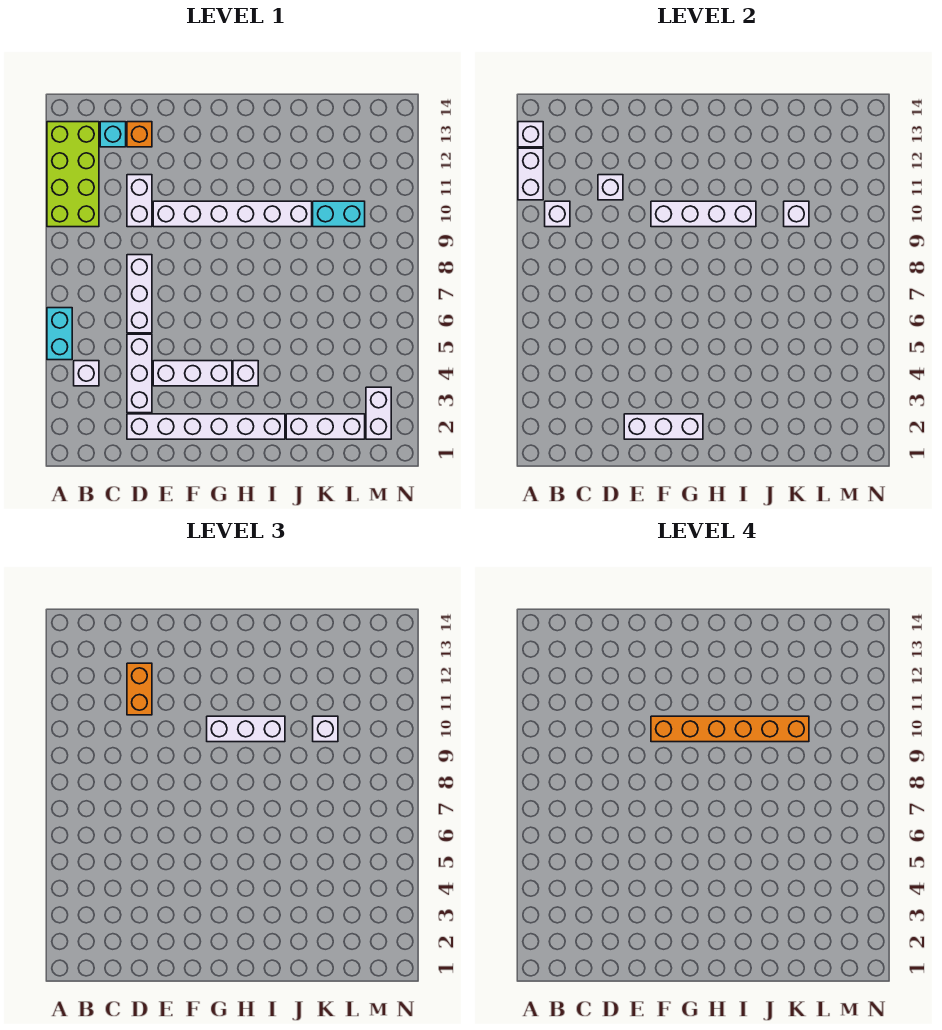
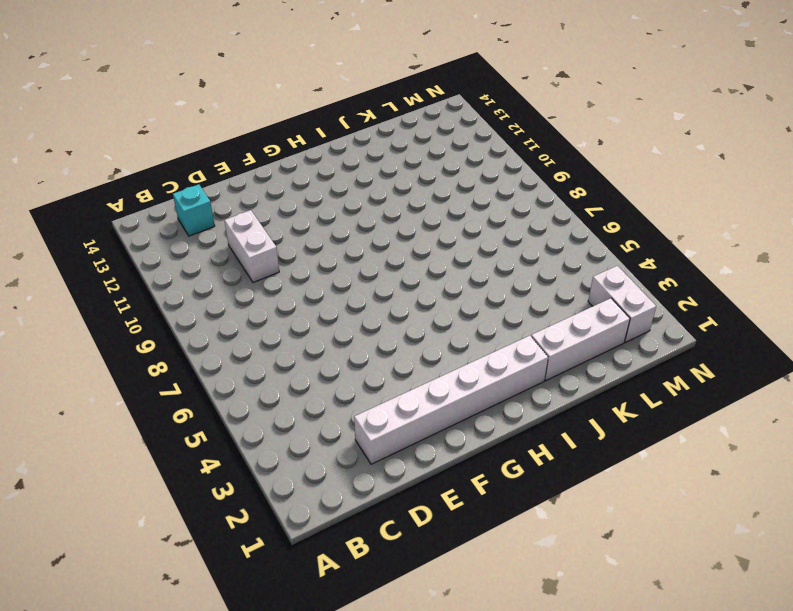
none -> cyan brick A5:A6 level 1
none -> lime brick A10:B13 level 1
none -> white brick B4 level 1

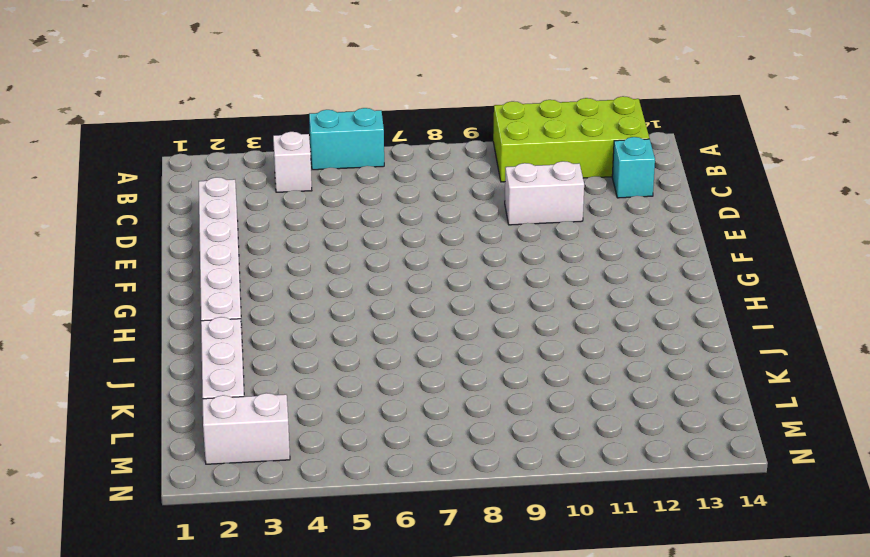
none -> white brick D3:D5 level 1
none -> white brick D6:D8 level 1
none -> orange brick D13 level 1

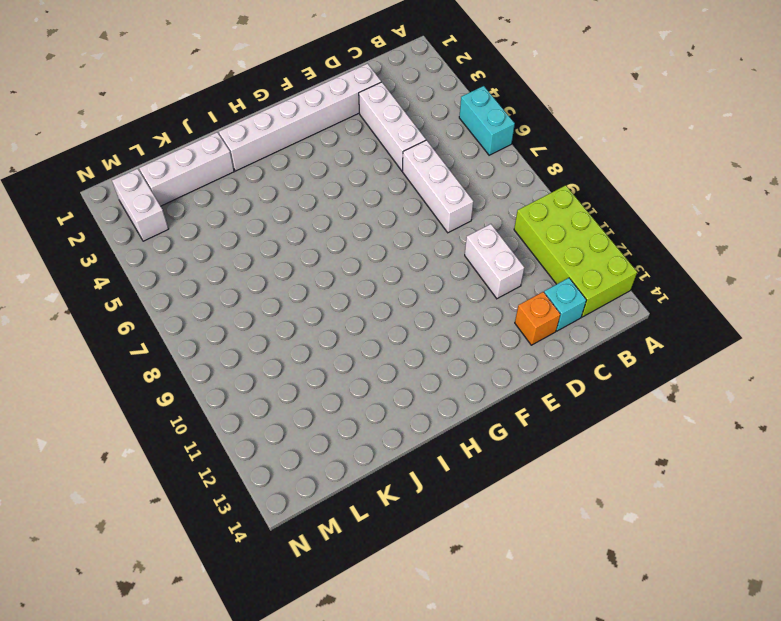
none -> white brick B4 level 1
none -> white brick E4:G4 level 1
none -> white brick E10:J10 level 1

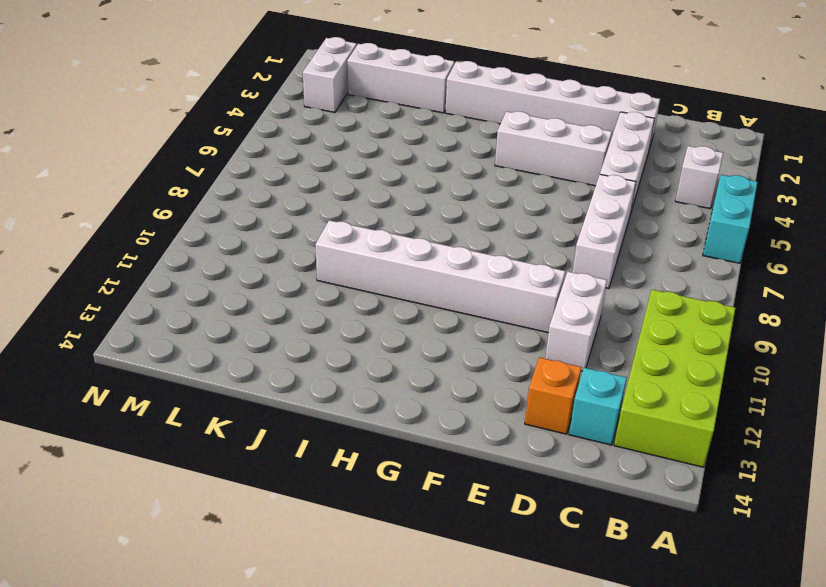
none -> white brick H4 level 1
none -> cyan brick K10:L10 level 1
none -> white brick A11:A12 level 2

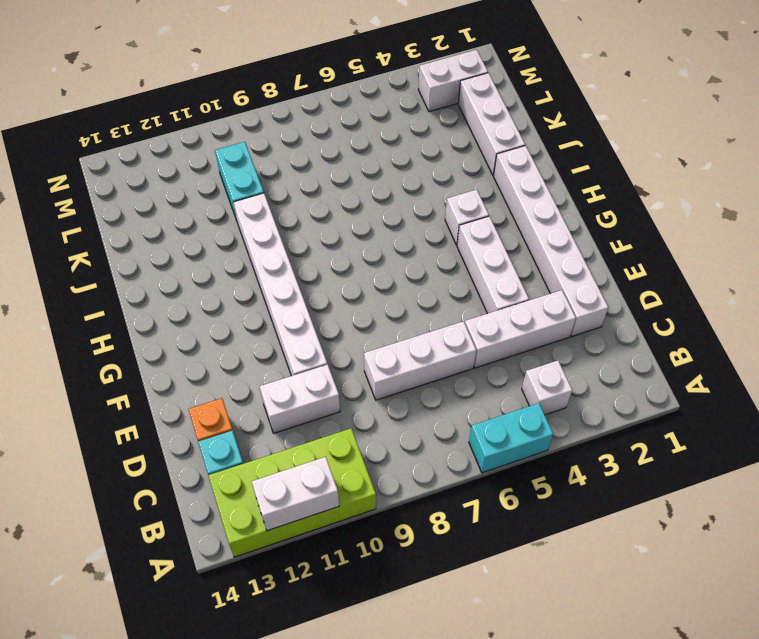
none -> white brick A13 level 2
none -> white brick B10 level 2
none -> white brick D11 level 2

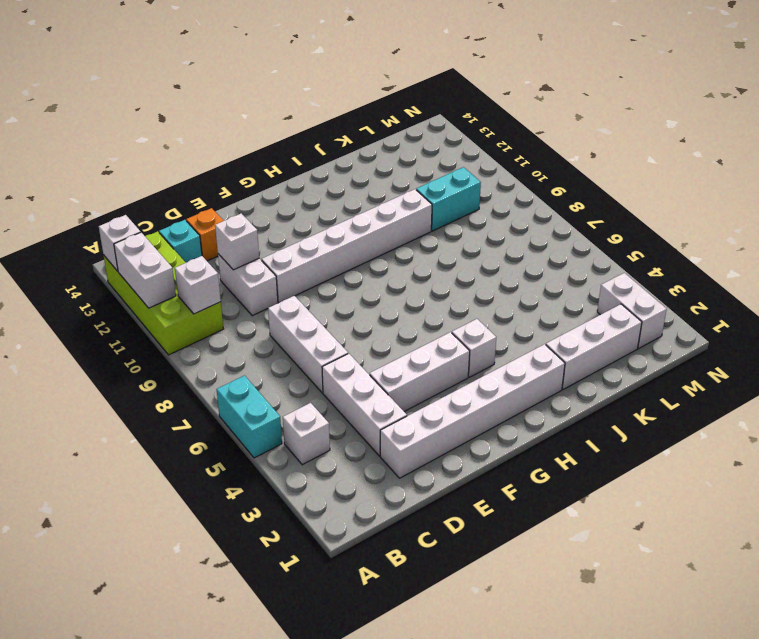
none -> white brick E2:G2 level 2
none -> white brick F10:I10 level 2
none -> white brick K10 level 2

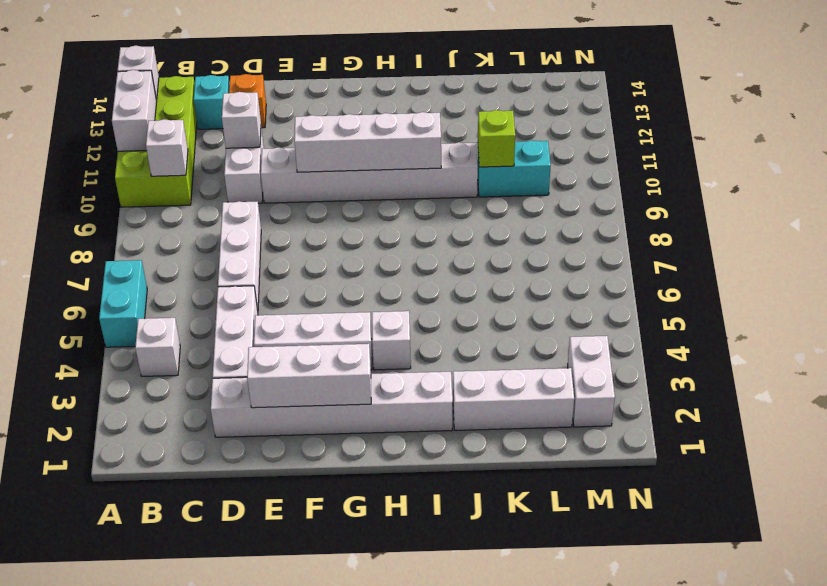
lime brick K10 level 2 -> white brick K10 level 2
none -> orange brick D11:D12 level 3
none -> white brick G10:I10 level 3
none -> white brick K10 level 3

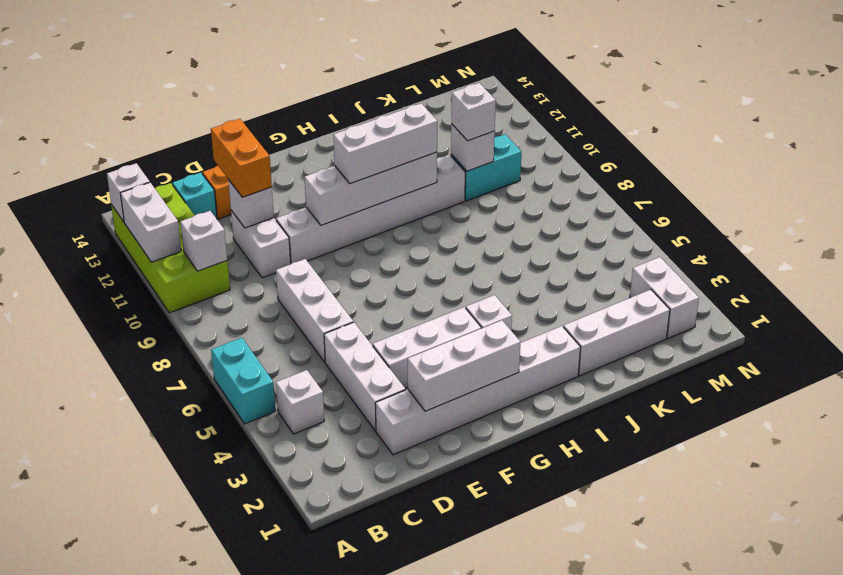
none -> orange brick F10:K10 level 4

